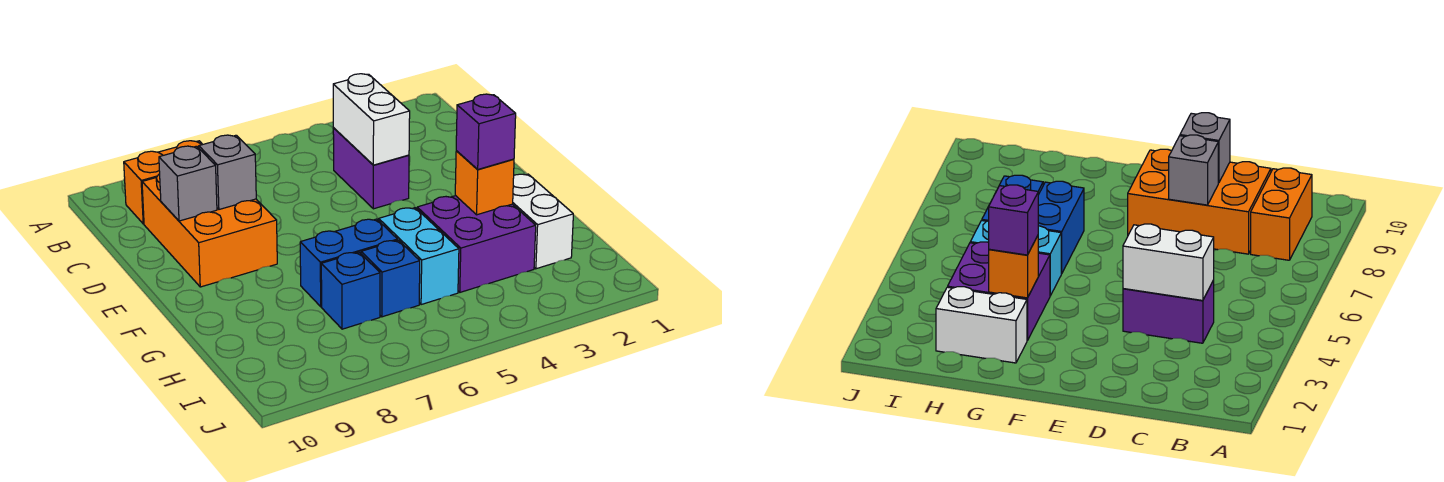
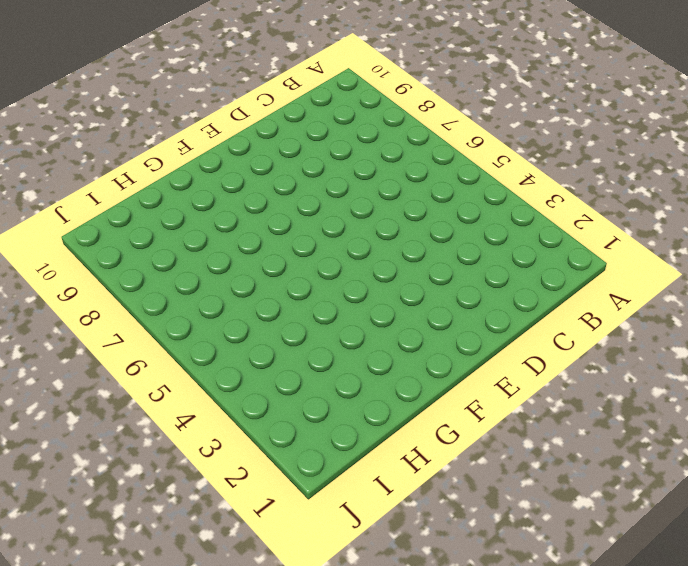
none -> orange brick B8:B9 level 1
none -> purple brick C4:D4 level 1
none -> orange brick C8:E9 level 1

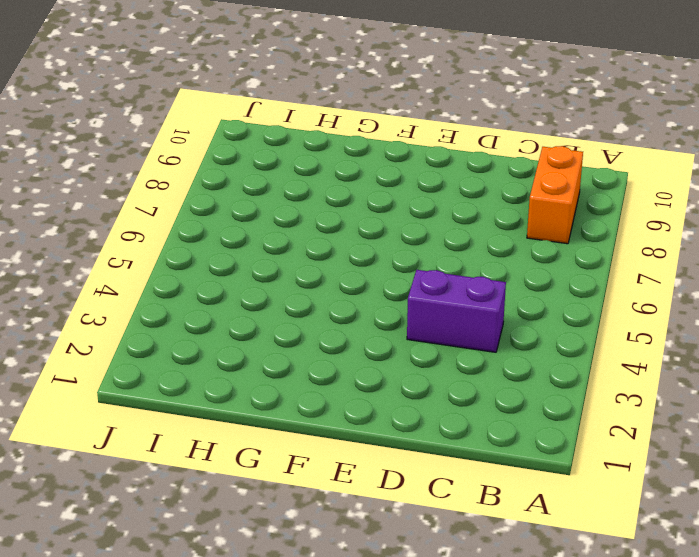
none -> orange brick C8:E9 level 1
none -> white brick G2:H2 level 1
none -> purple brick G3:H4 level 1

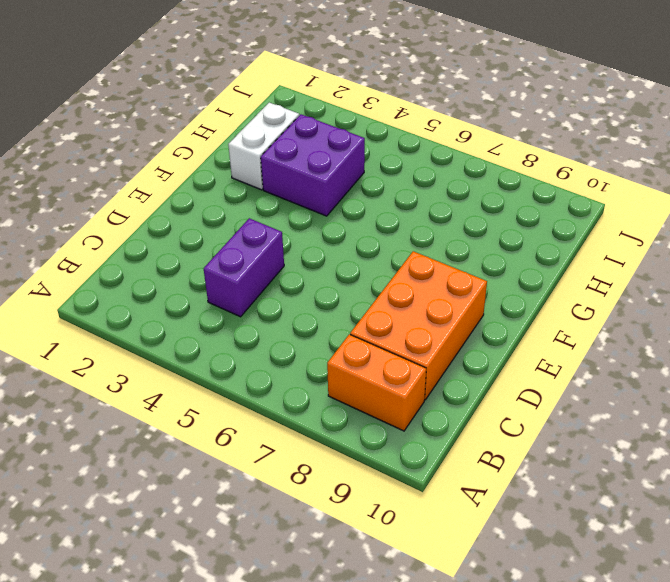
none -> cyan brick G5:H5 level 1
none -> blue brick G6:G7 level 1
none -> blue brick H6 level 1

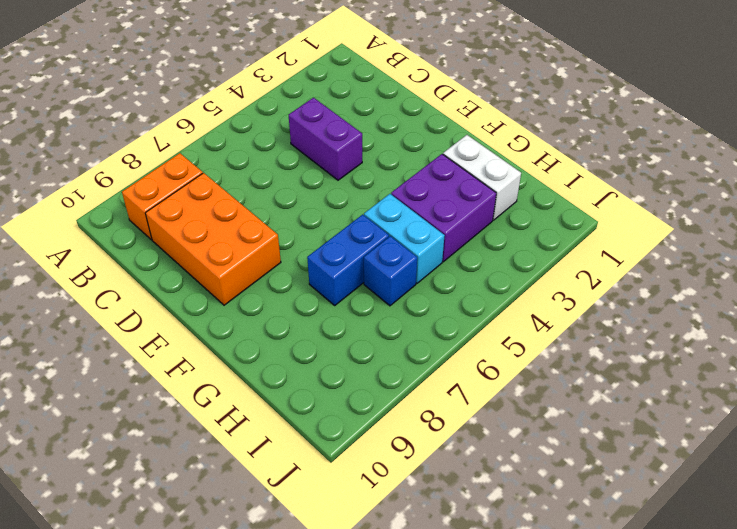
none -> blue brick H7 level 1
none -> white brick C4:D4 level 2
none -> grey brick D8 level 2

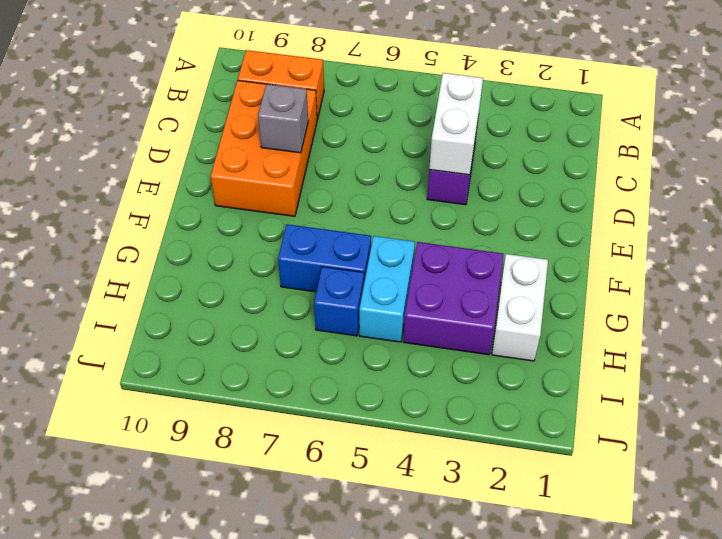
none -> blue brick H7 level 1
none -> grey brick D9 level 2
none -> orange brick G3 level 2

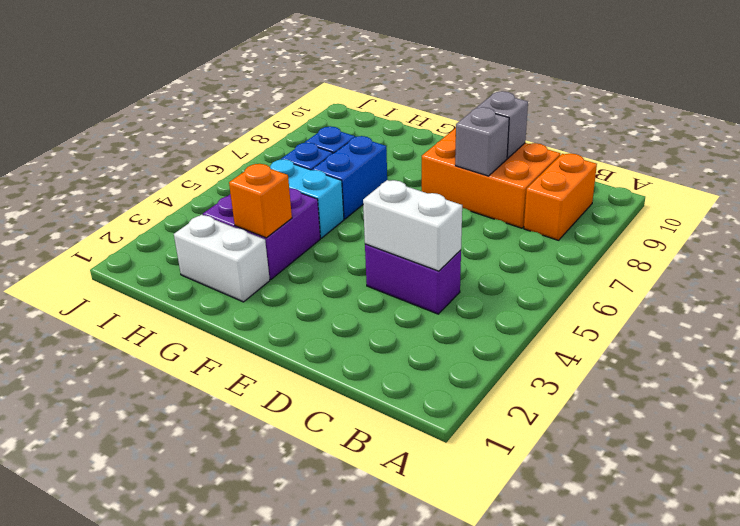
none -> purple brick G3 level 3

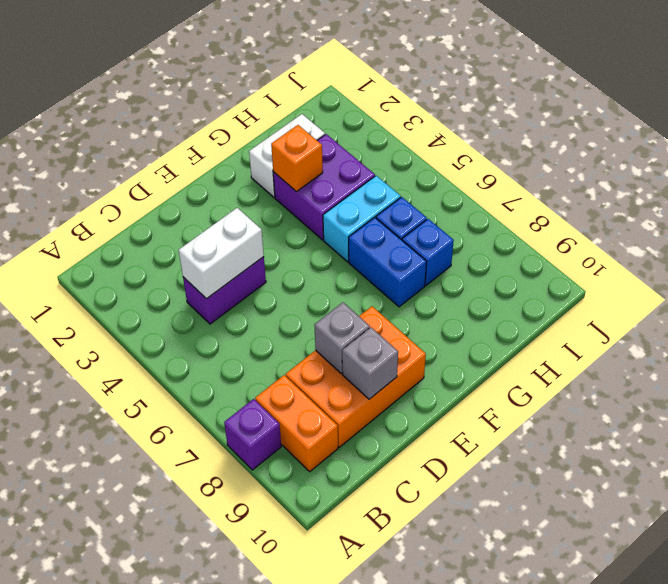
purple brick A8 level 1 -> purple brick G3 level 3

